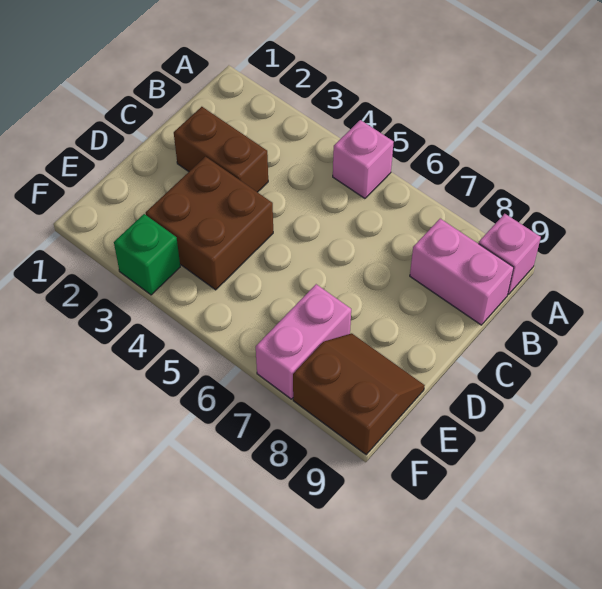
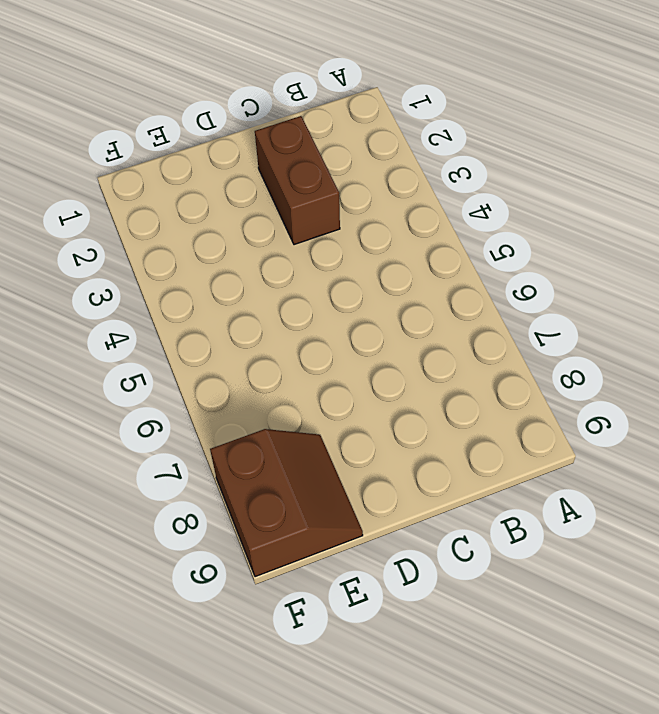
none -> pink brick A5 level 1
none -> pink brick A9 level 1

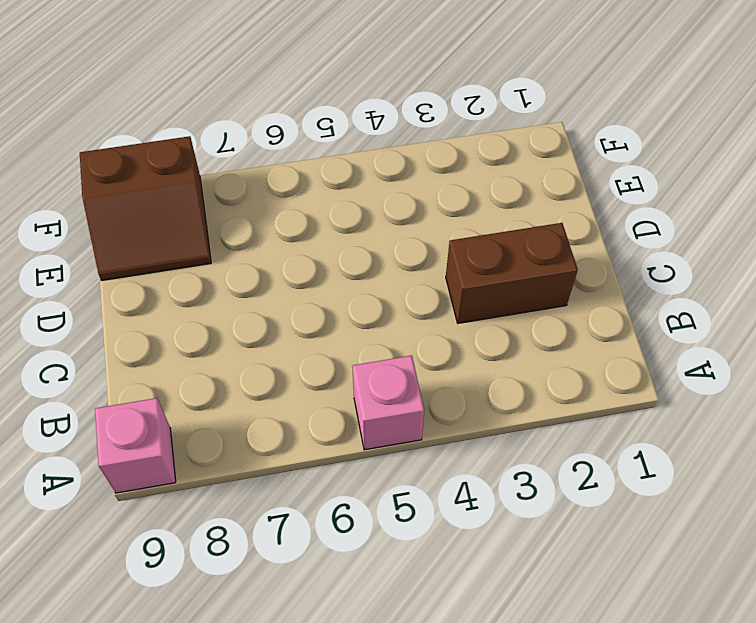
none -> pink brick B8:B9 level 1
none -> brown brick D3:E4 level 1

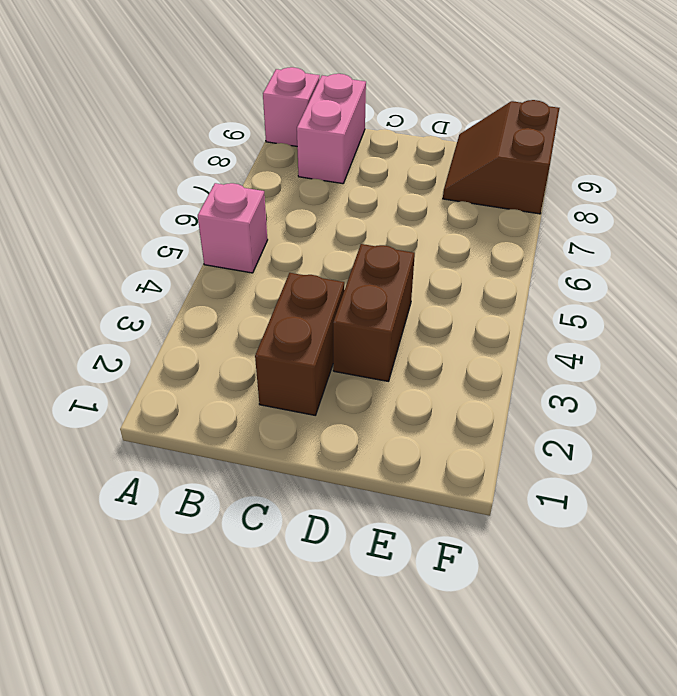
brown brick D3:D4 level 1 -> brown brick D3:E4 level 1
none -> pink brick E7:F7 level 1
none -> green brick F3 level 1

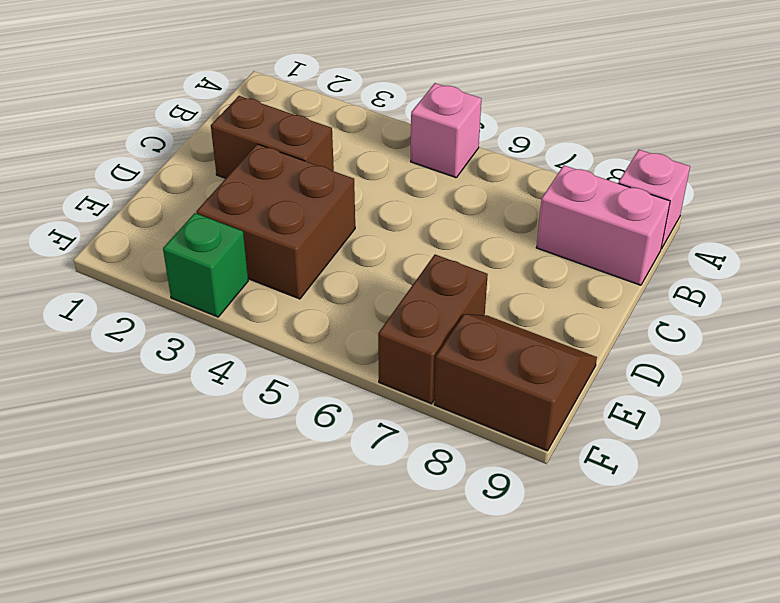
brown brick E7:F7 level 1 -> pink brick E7:F7 level 1

